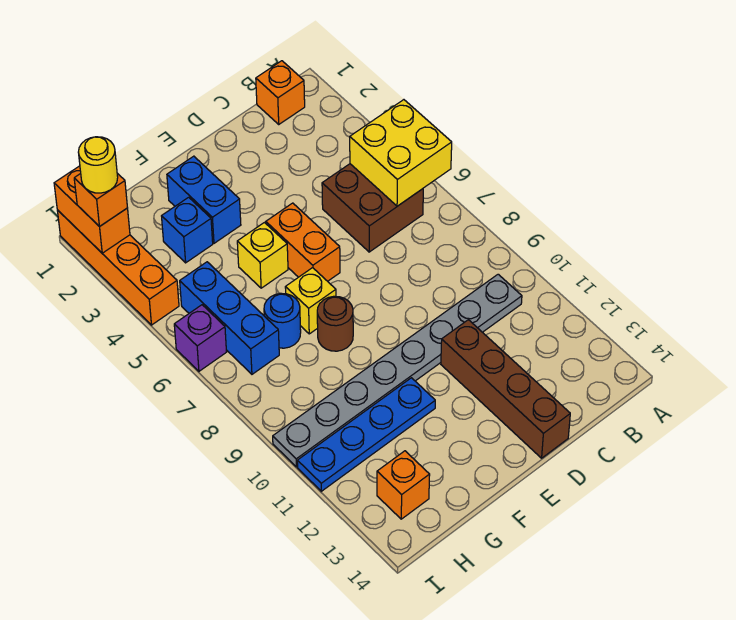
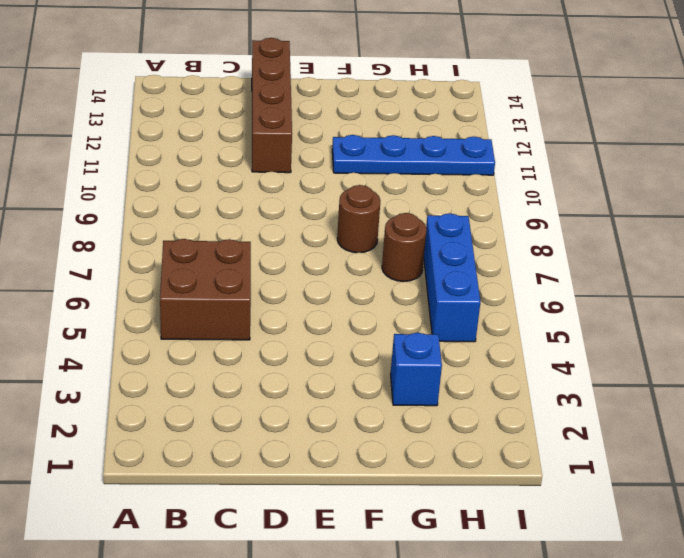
brown round brick G7 level 1 -> blue round brick G7 level 1
none -> orange brick B1 level 1
none -> grey plate B10:I10 level 1
none -> orange brick E5:E6 level 1

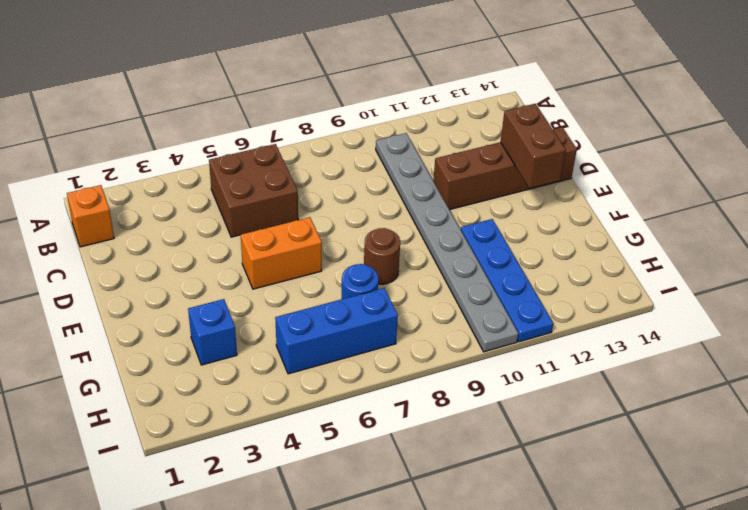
brown brick D13:E13 level 2 -> none
none -> blue brick F2:F3 level 1
none -> yellow brick F5 level 1
none -> yellow brick F7 level 1

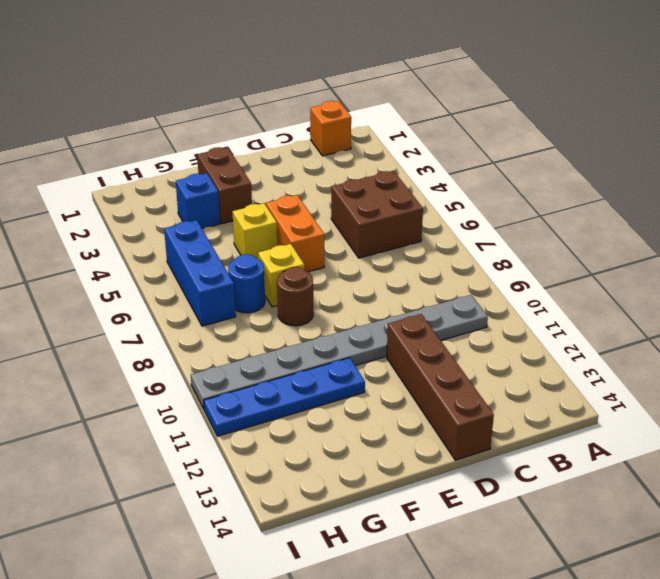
brown brick F2:F3 level 1 -> blue brick F2:F3 level 1
none -> orange brick H13 level 1
none -> orange brick I1:I4 level 1
none -> purple brick I6 level 1

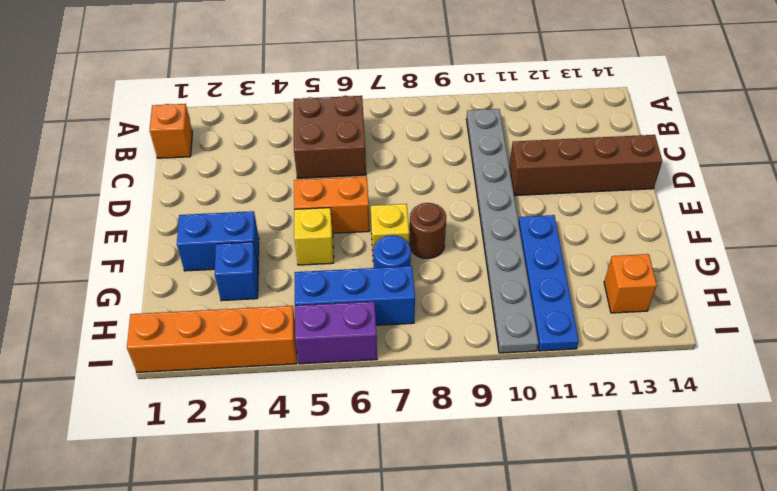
purple brick I5:I6 level 1 -> purple brick I6 level 1
none -> yellow brick A5:B6 level 2
none -> orange brick I1:I2 level 2
none -> orange brick I2 level 3

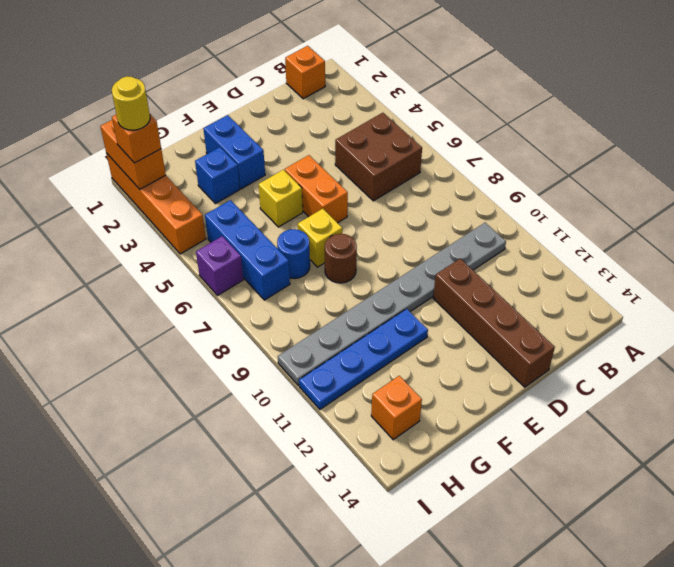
none -> yellow brick A5:B6 level 2

